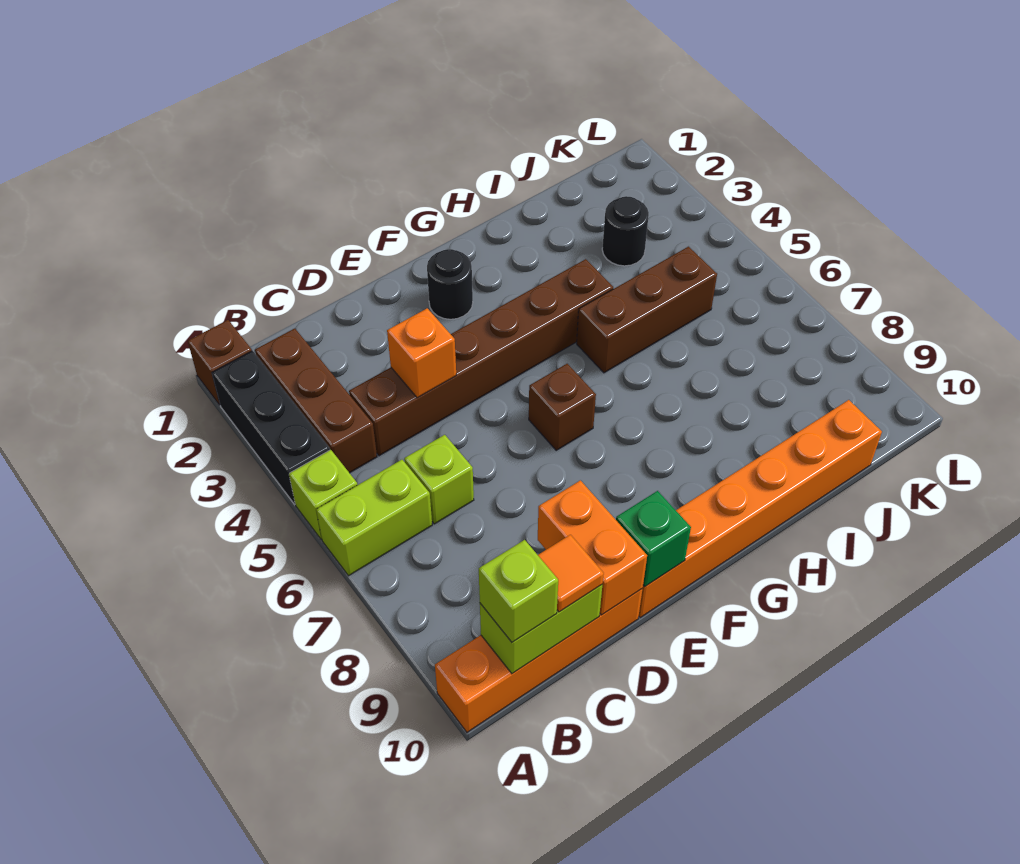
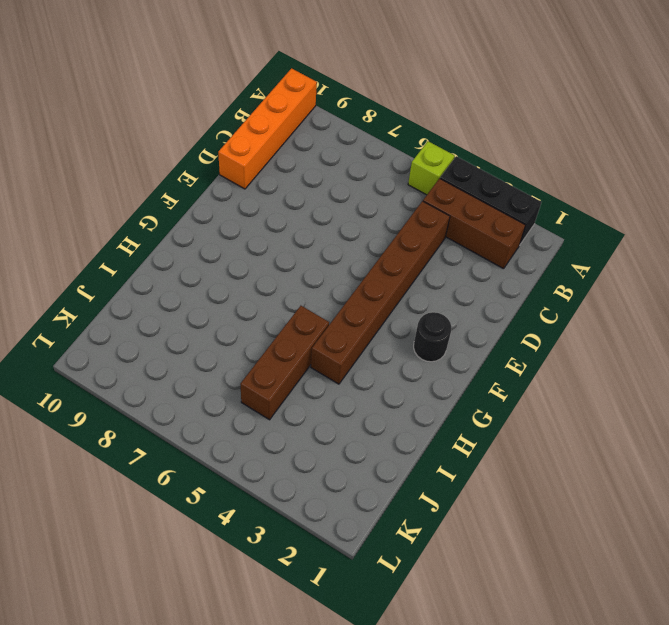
none -> brown brick A1 level 1
none -> lime brick A6:B6 level 1
none -> lime brick C6 level 1

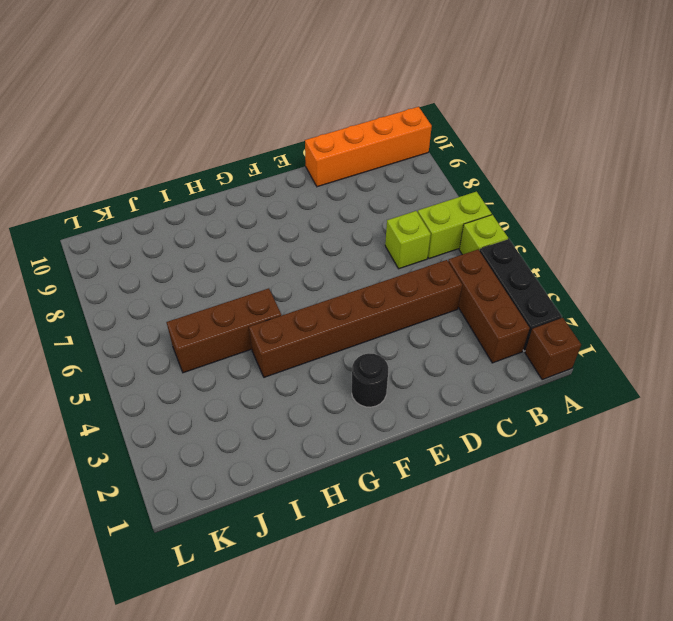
none -> orange brick E10:J10 level 1
none -> brown brick F6 level 1
none -> black round brick J3 level 1

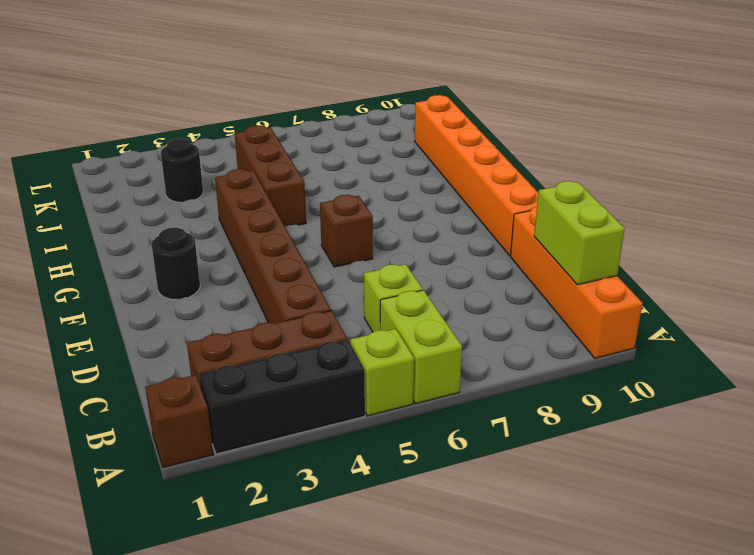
none -> orange brick D4 level 2
none -> orange brick D9:D10 level 2
none -> green brick E10 level 2

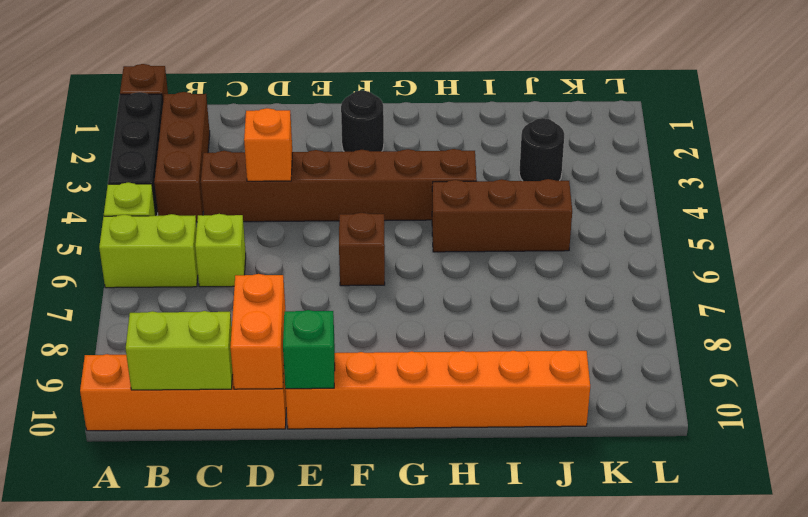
none -> lime brick B10 level 3
none -> orange tile C10 level 3

